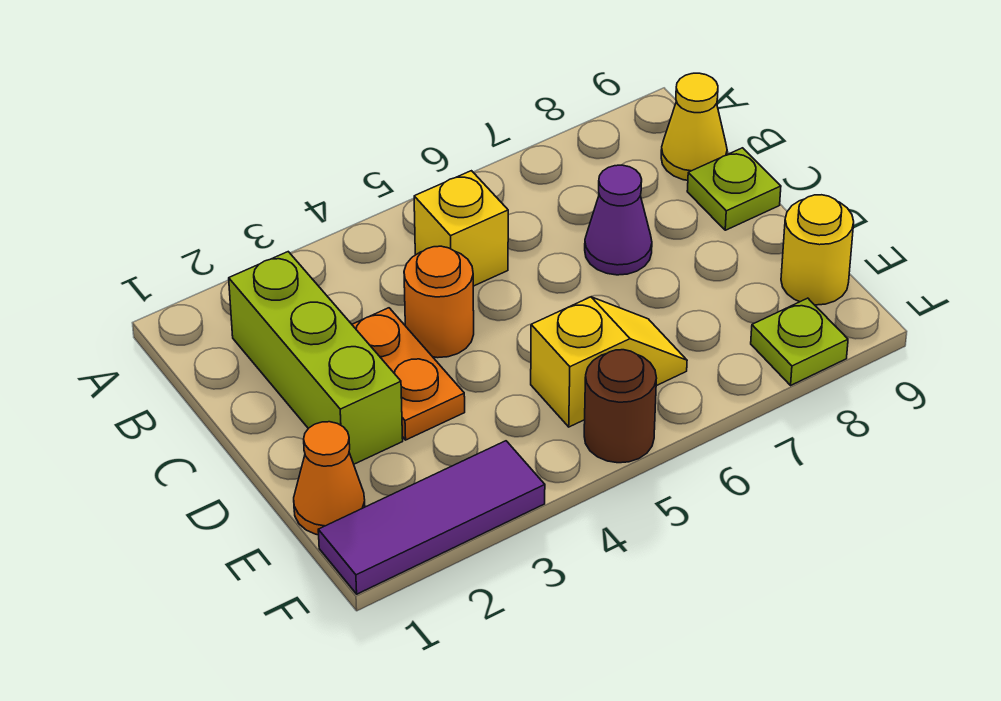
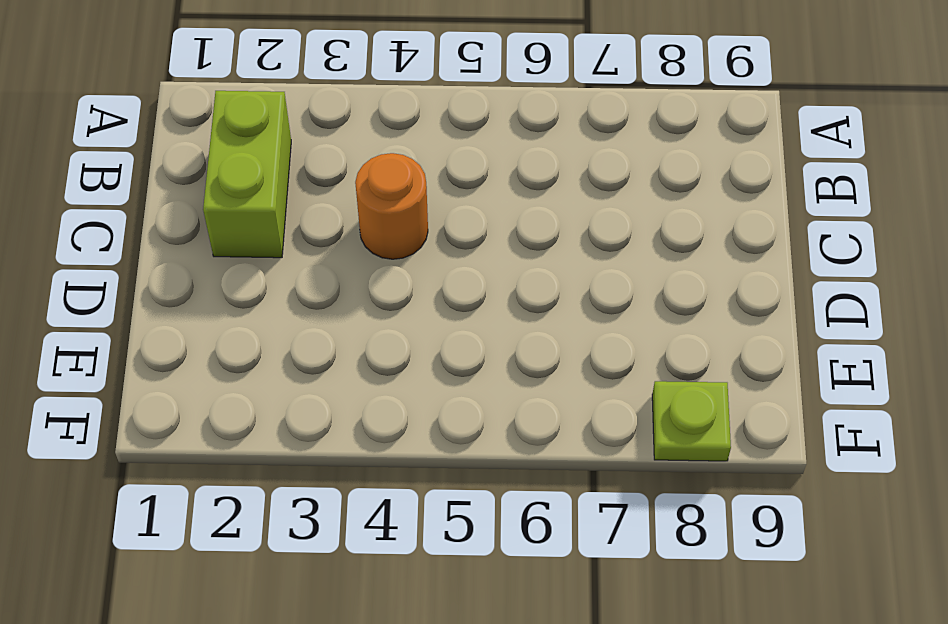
lime brick B2:C2 level 1 -> lime brick B2:D2 level 1
none -> yellow brick B5 level 1
none -> yellow cone B9 level 1
none -> orange plate C3:D3 level 1

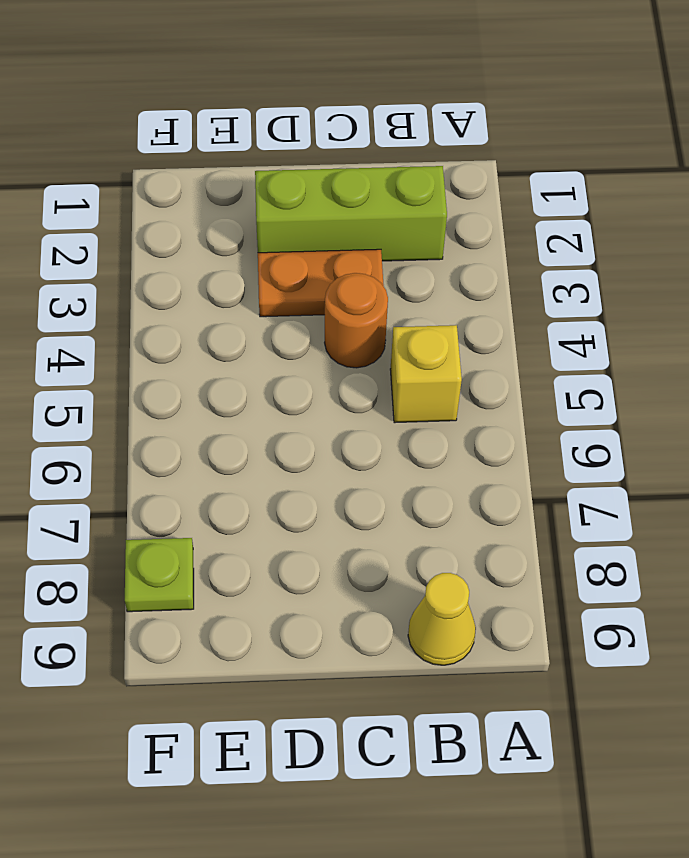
none -> purple cone C7 level 1
none -> lime plate C9 level 1
none -> orange cone E1 level 1

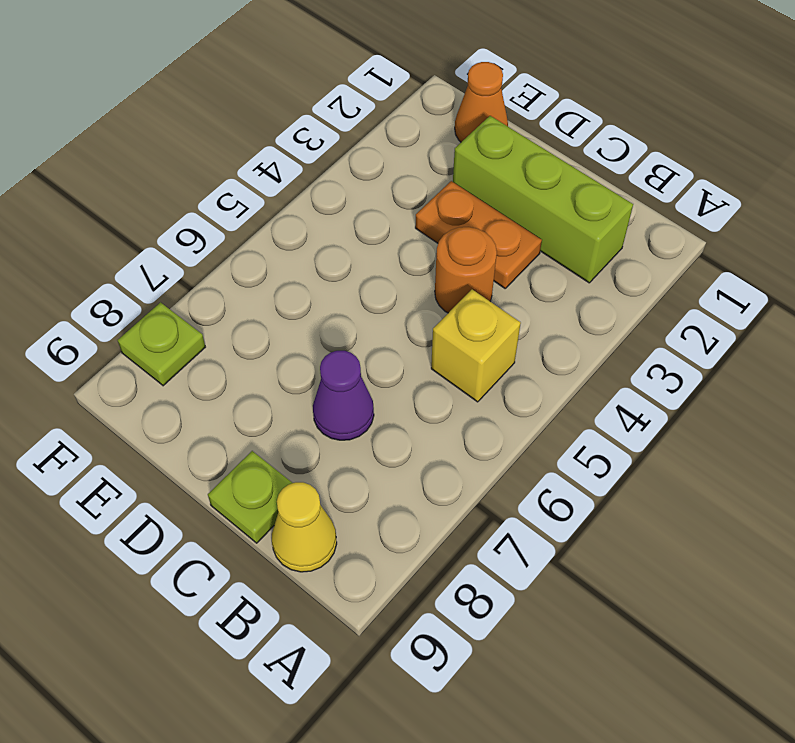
none -> yellow slope E5:E6 level 1 top 5
none -> yellow round brick E9 level 1
none -> purple tile F1:F3 level 1

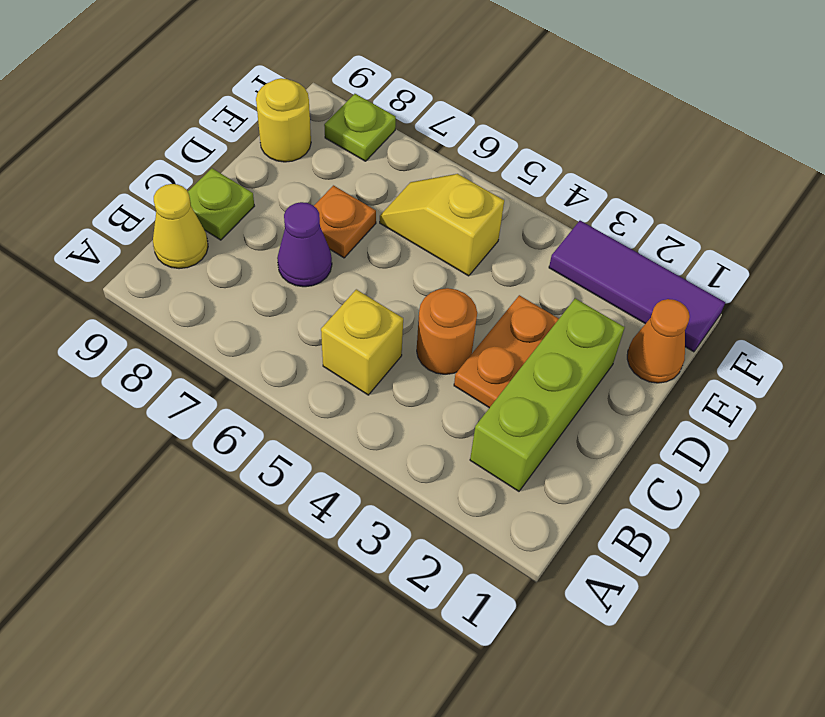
orange plate D7 level 1 -> none
none -> brown round brick F5 level 1

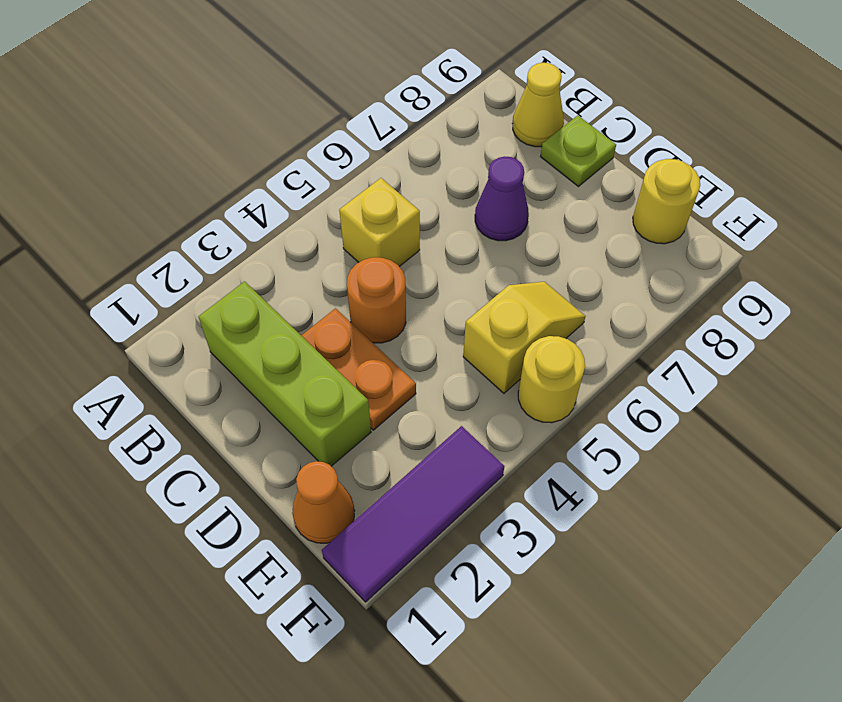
yellow round brick F5 level 1 -> brown round brick F5 level 1
none -> lime plate F8 level 1

